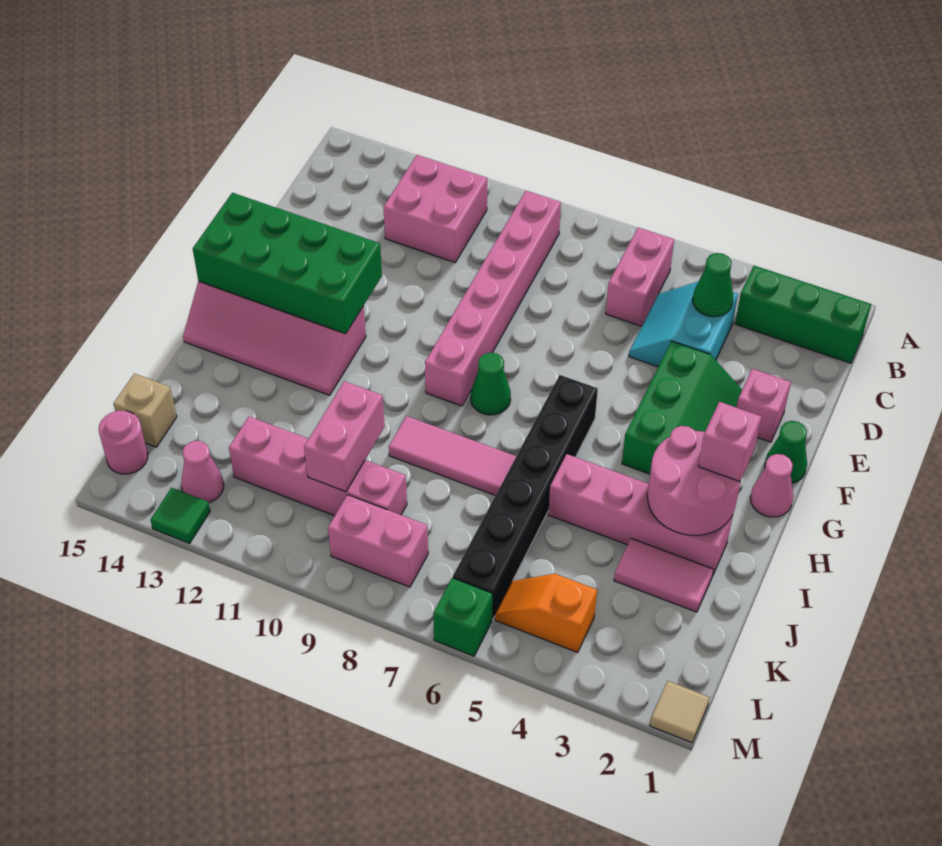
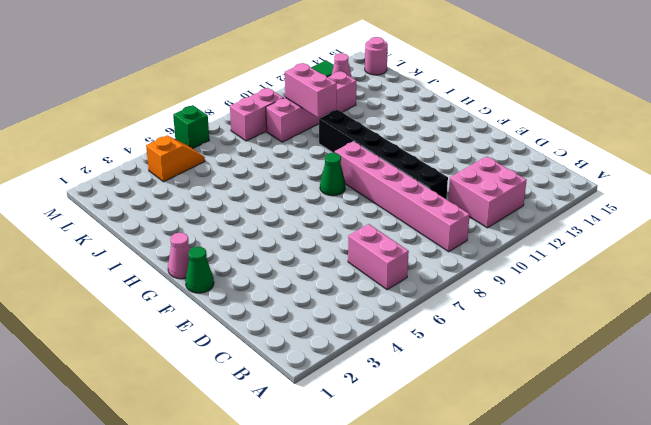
black brick D10:I10 level 1 -> black brick G6:L6 level 1
none -> green brick B1:B3 level 1
none -> cyan slope C4:D5 level 1 top 4
none -> pink brick E2 level 1

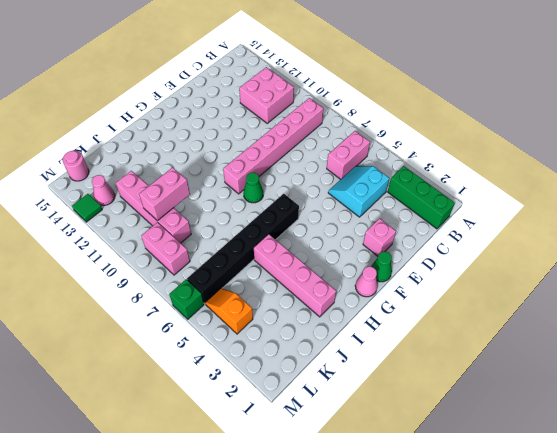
none -> green slope E3:G4 level 1 top 4
none -> pink slope G12:H15 level 1 top G
none -> pink tile I7:I9 level 1

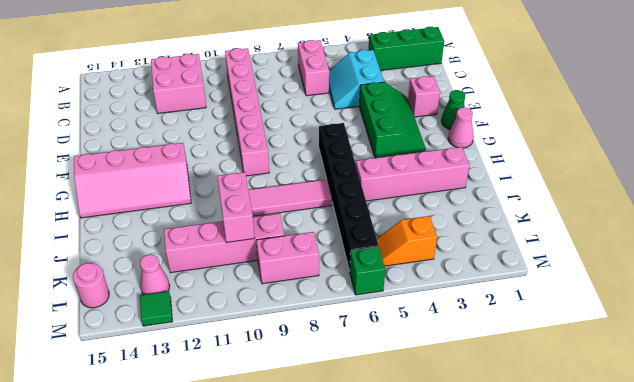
none -> green cone G8 level 1
none -> pink tile J2:J3 level 1
none -> tan brick K15 level 1

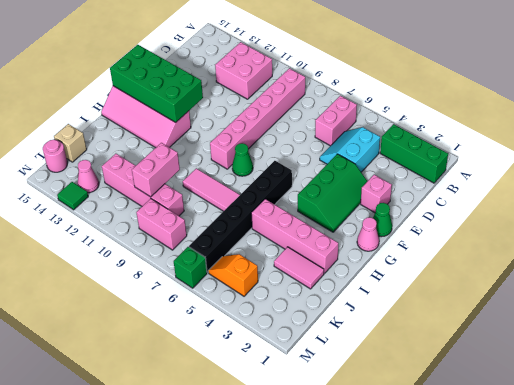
none -> tan tile M1 level 1
none -> green cone C4 level 2
none -> pink round brick H2:I3 level 2

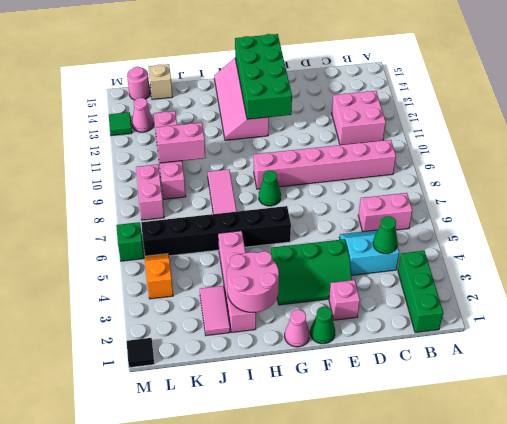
black tile M1 level 1 -> tan tile M1 level 1
none -> pink brick H2 level 3

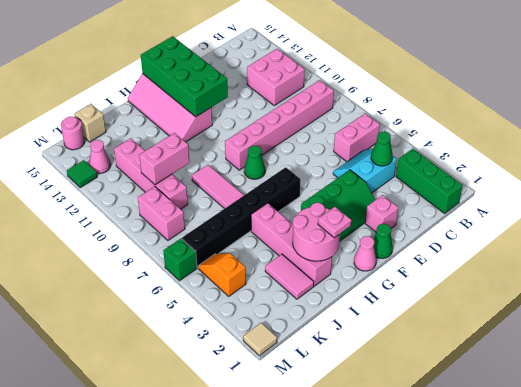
pink plate H2 level 3 -> pink brick H2 level 3

